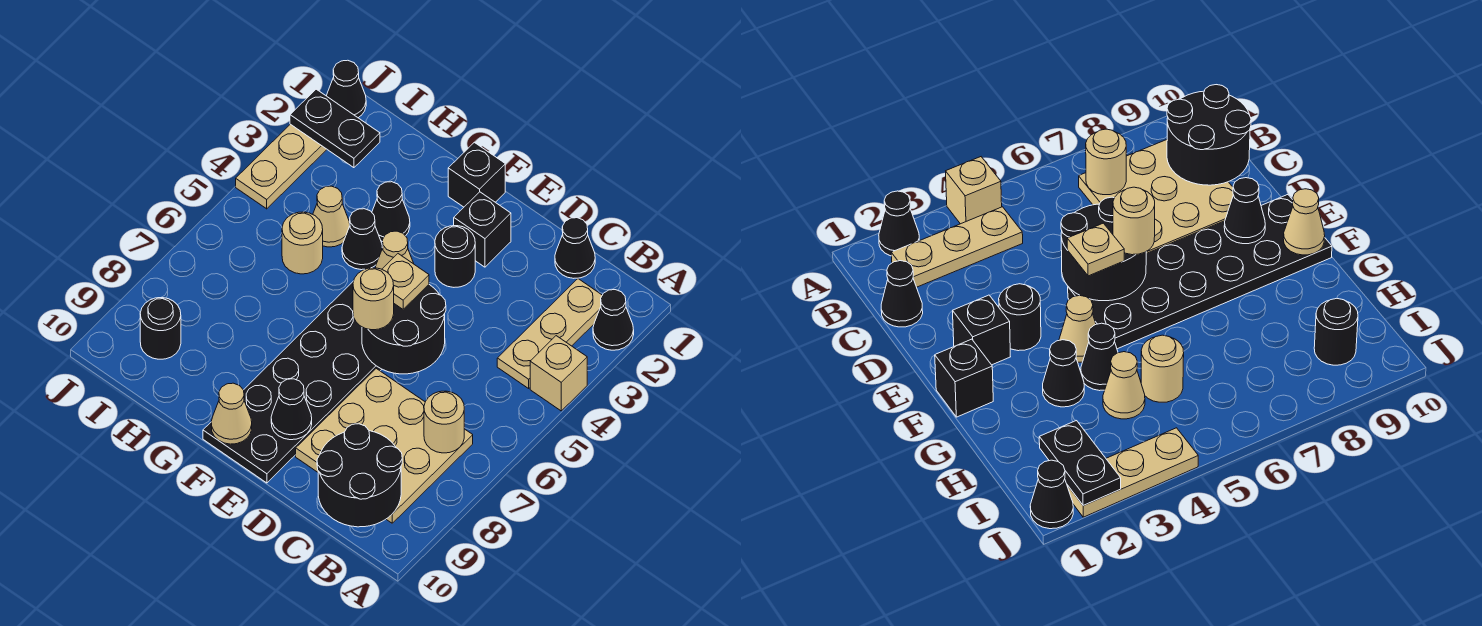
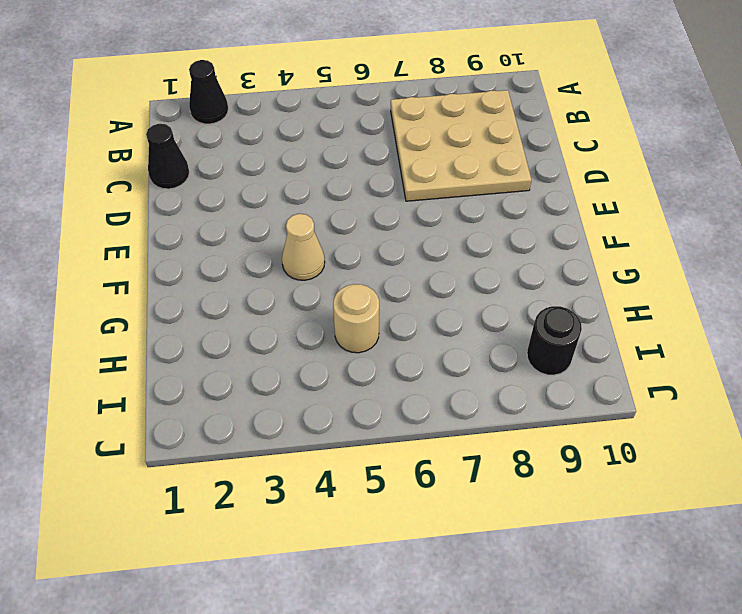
none -> tan brick A4 level 1
none -> tan plate B2:B4 level 1
none -> black brick E2 level 1

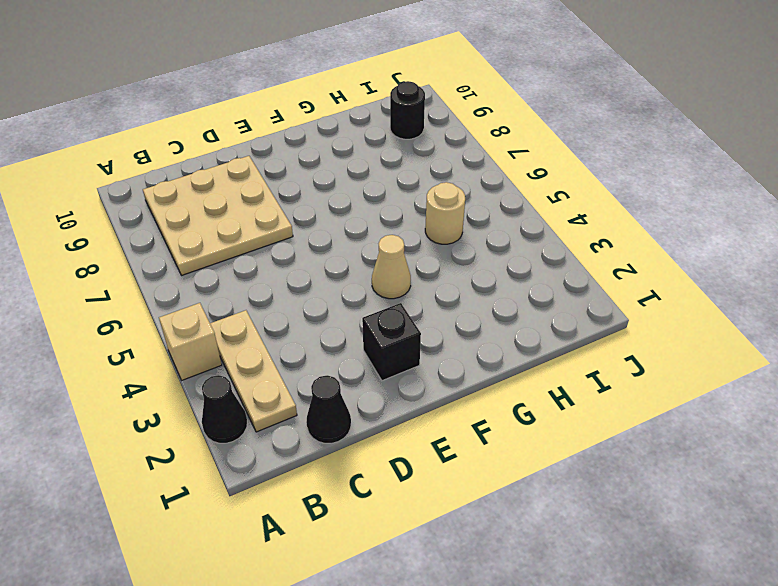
none -> black round brick E3 level 1
none -> black plate E5:F10 level 1
none -> black brick F1 level 1

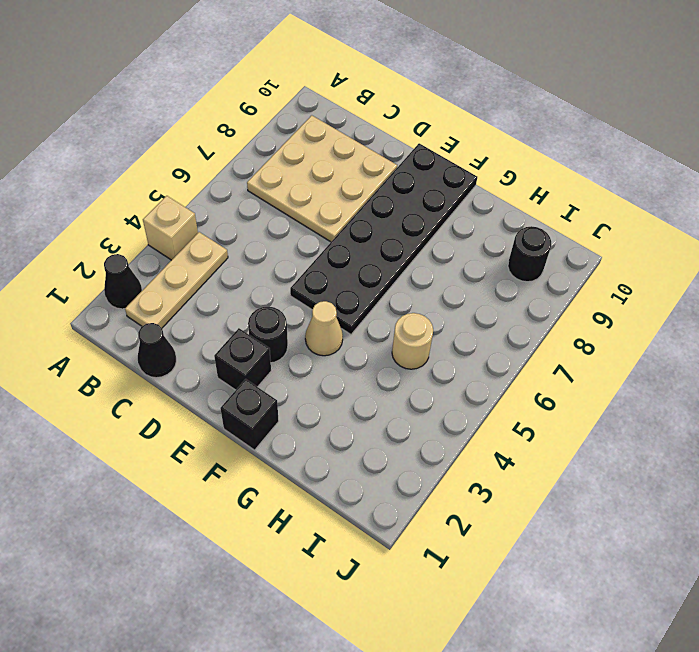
none -> black cone G3 level 1
none -> black cone G4 level 1
none -> tan cone H4 level 1

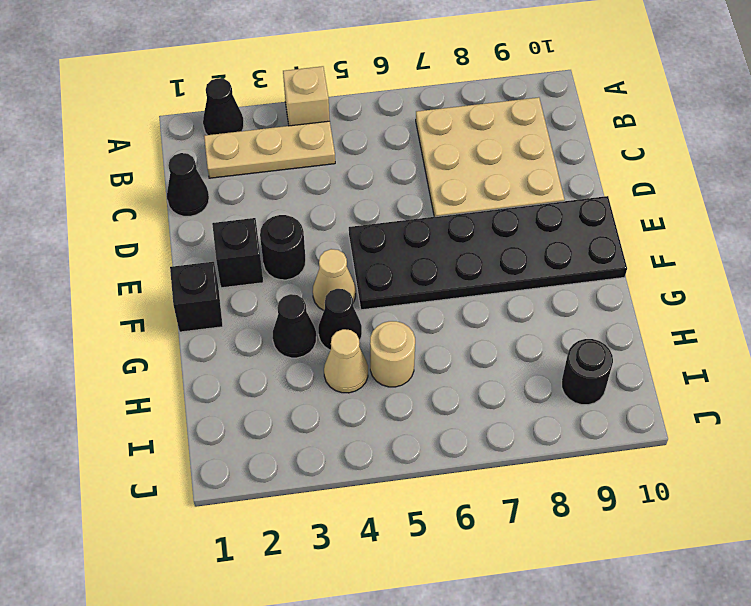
none -> black cone J1 level 1
none -> tan plate J2:J4 level 1
none -> tan round brick B7 level 2

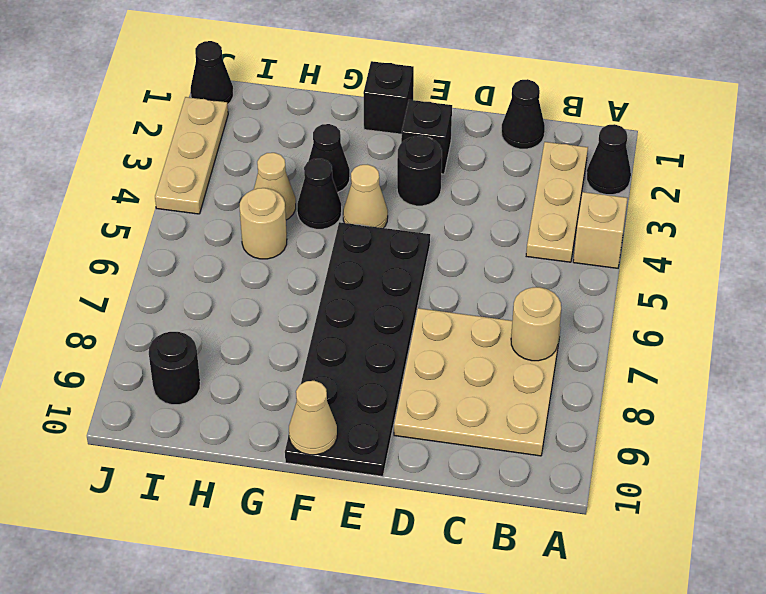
none -> black round brick B9:C10 level 2
none -> black round brick D5:E6 level 2
none -> black cone E9 level 2

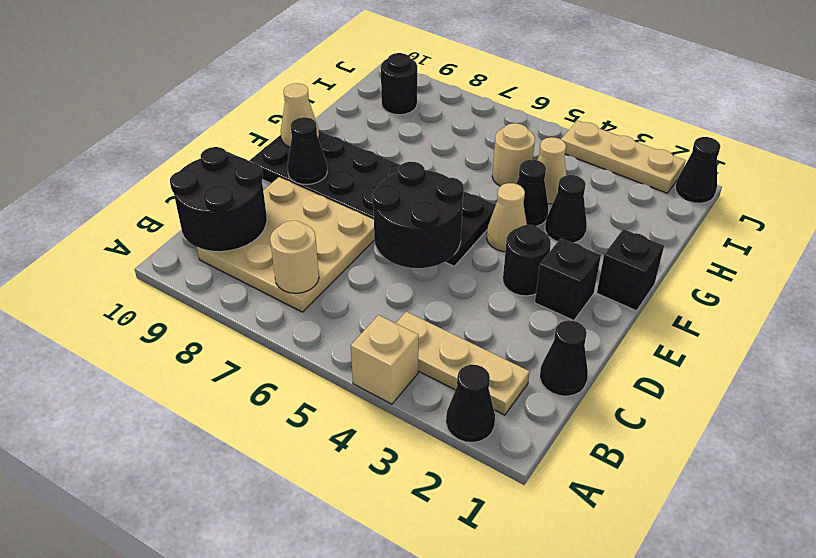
none -> black plate I2:J2 level 2
none -> tan plate E5 level 3
none -> tan round brick E6 level 3

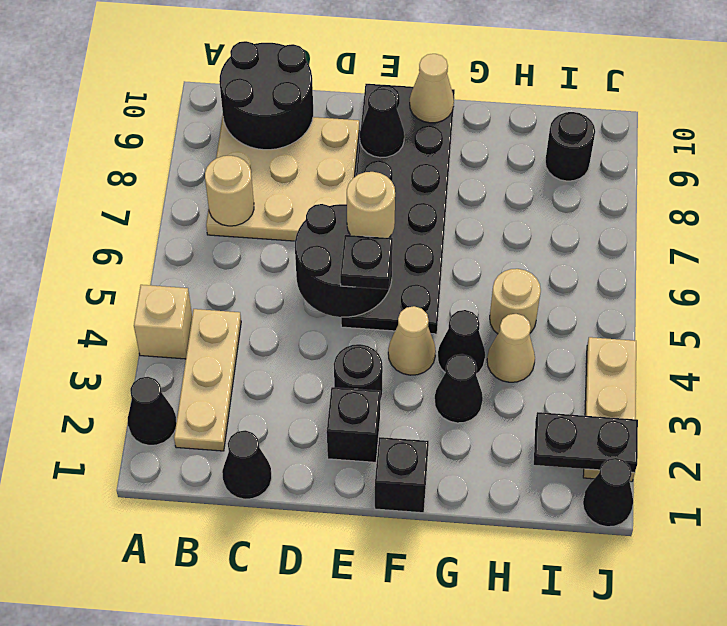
black plate E5 level 3 -> tan plate E5 level 3

